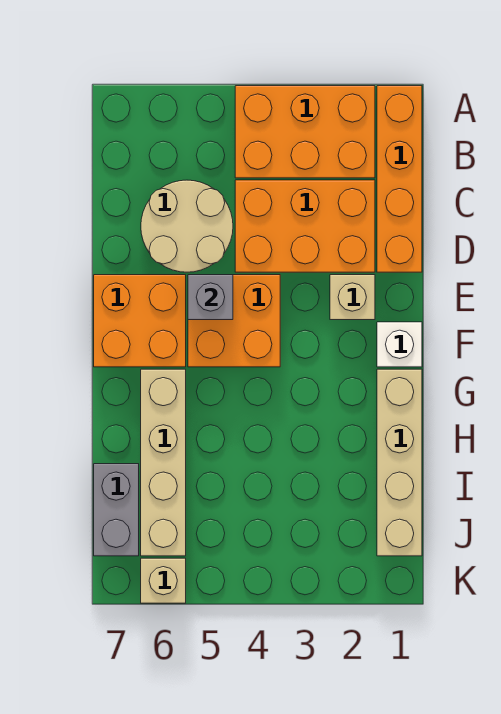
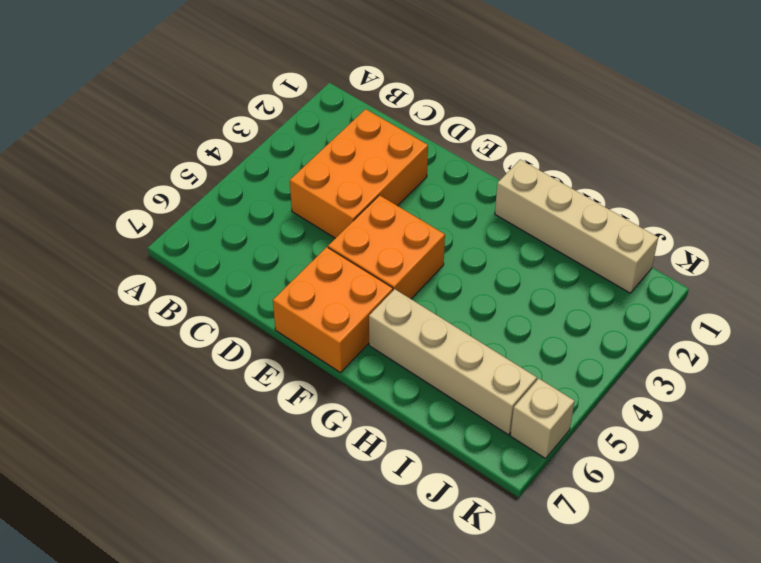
none -> orange brick A1:D1 level 1
none -> orange brick A2:B4 level 1
none -> tan round brick C5:D6 level 1

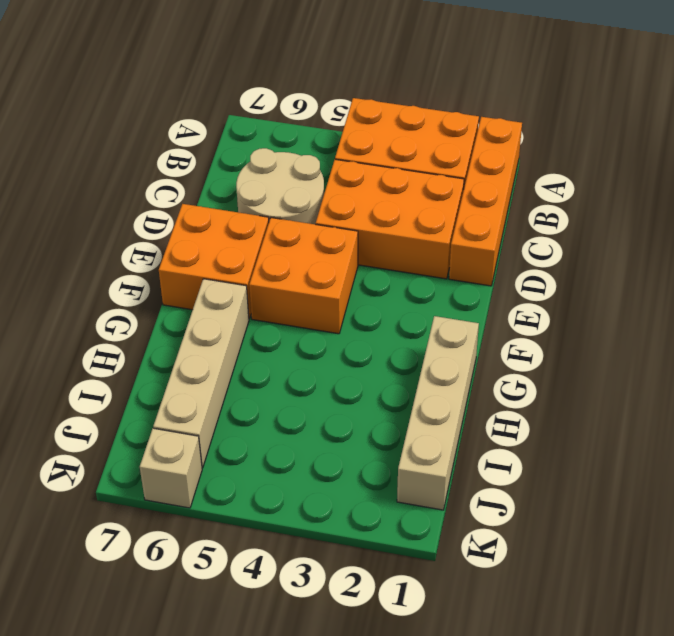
none -> tan brick E2 level 1
none -> white brick F1 level 1
none -> grey brick I7:J7 level 1

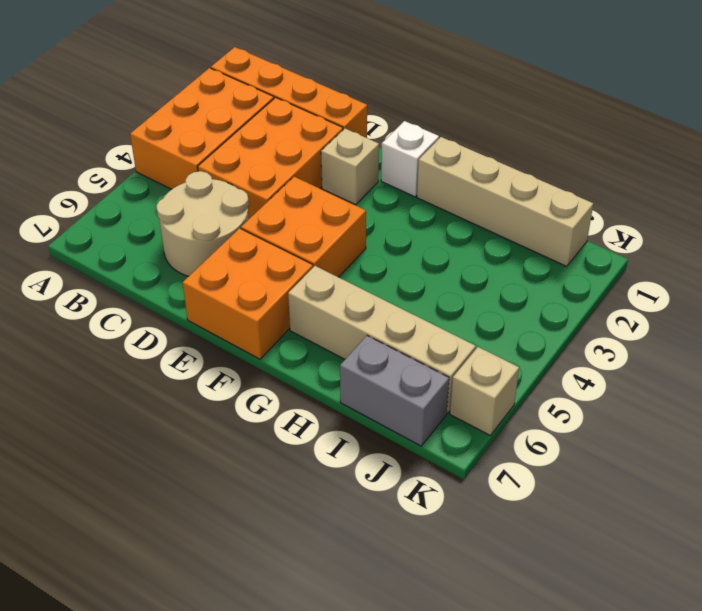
none -> grey brick E5 level 2

